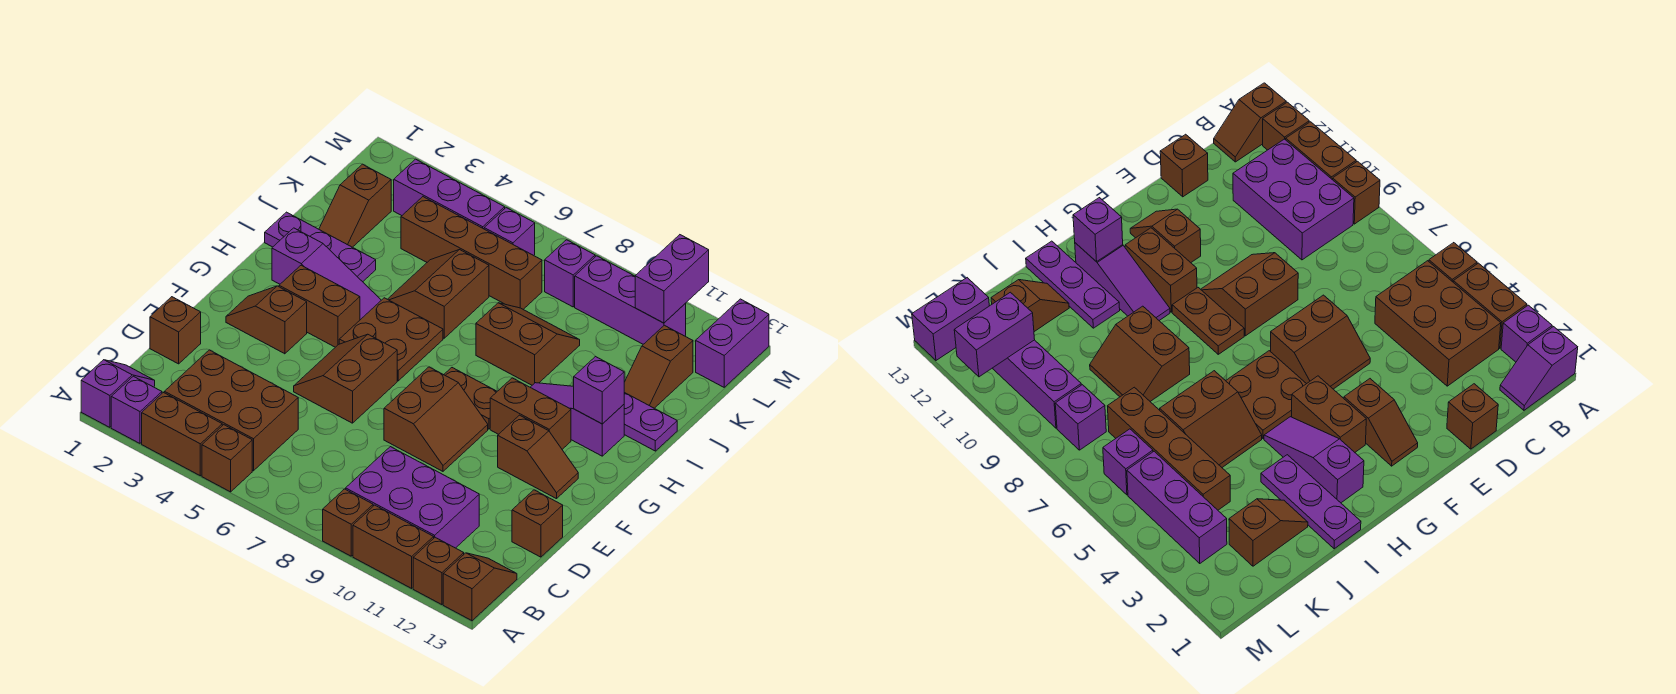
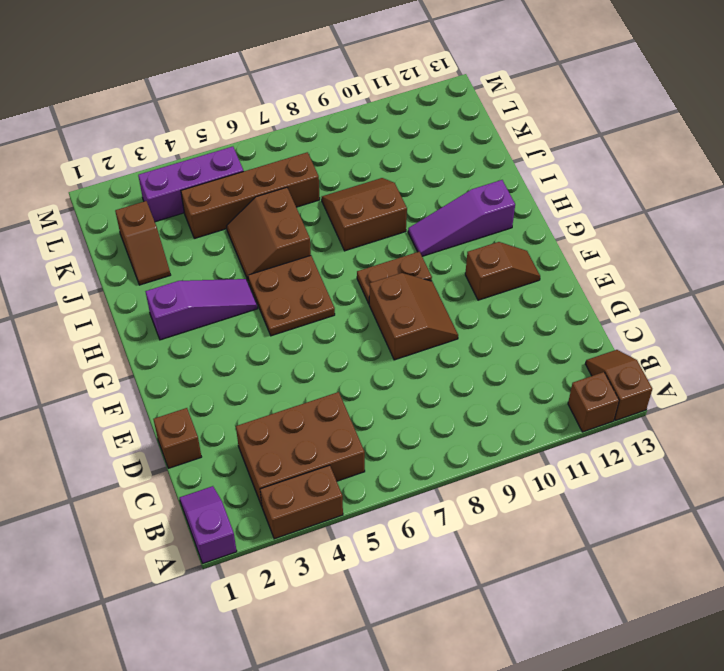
none -> purple brick A2 level 1
none -> brown brick A5 level 1
none -> brown brick A9 level 1
none -> brown brick A10:A11 level 1

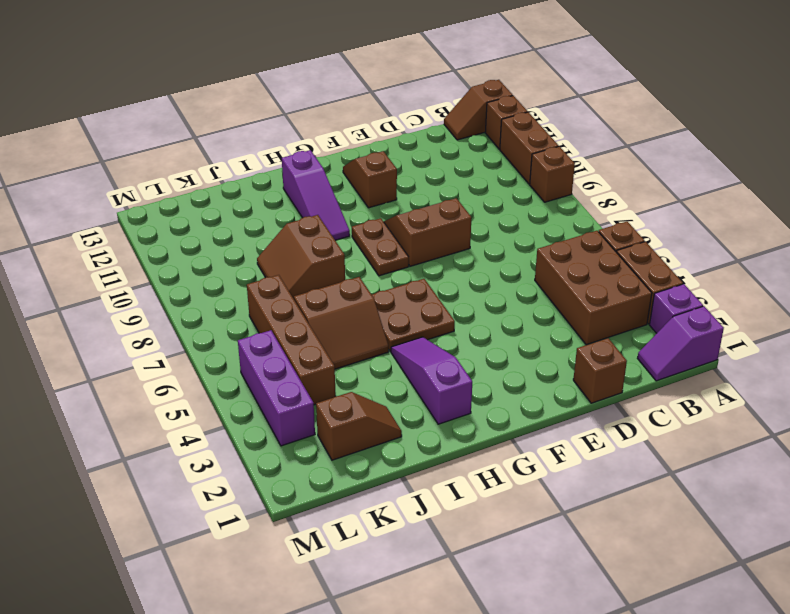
none -> purple brick B9:C11 level 1
none -> brown brick D13 level 1
none -> brown slope E5:F6 level 1 top 6
none -> brown slope F2:F3 level 1 top 3

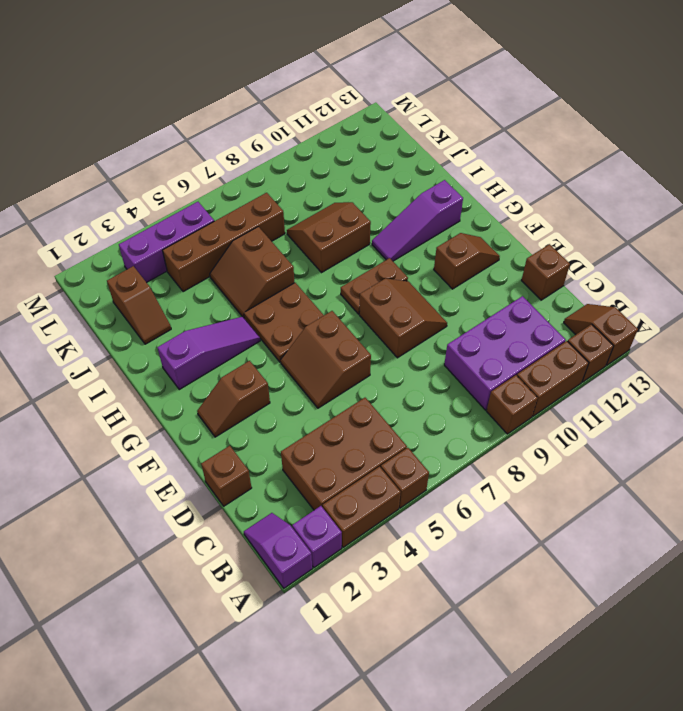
none -> brown brick G3:G4 level 1
none -> brown brick G10:G11 level 1
none -> purple plate I1:I3 level 1
none -> purple plate I11:I13 level 1

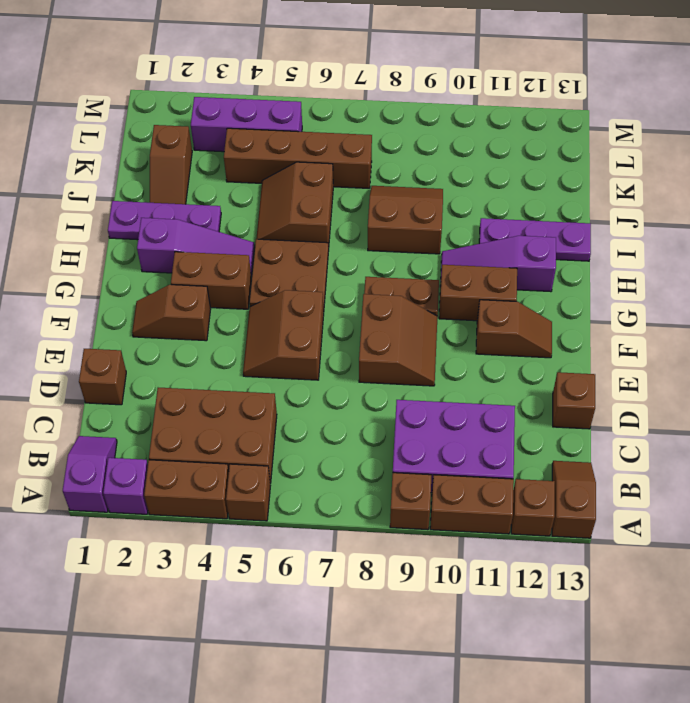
none -> brown slope J12:K12 level 1 top K
none -> purple brick L6 level 1
none -> purple brick L8 level 1
none -> purple brick L9:L11 level 1

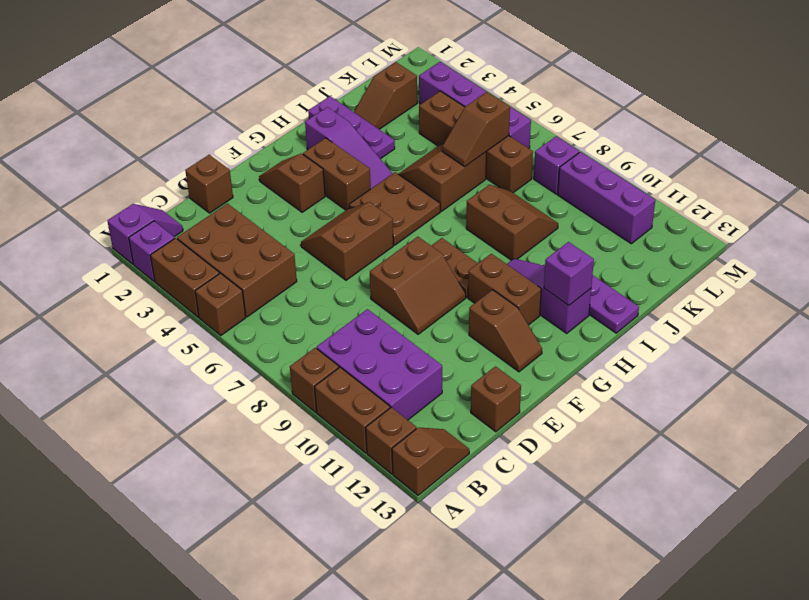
brown slope J6:K6 level 2 top K -> brown slope J12:K12 level 1 top K
none -> purple brick L13:M13 level 1
none -> purple brick L11:M11 level 2

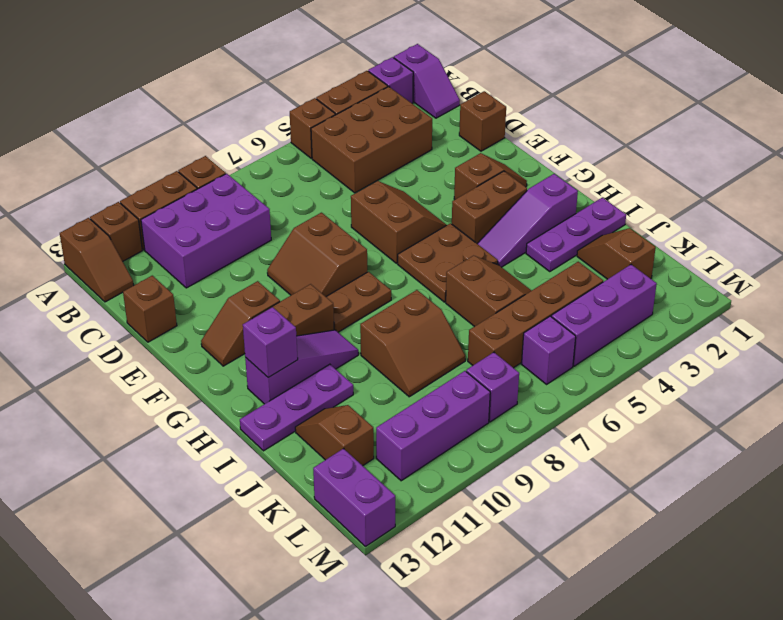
none -> purple brick L11:M11 level 2

